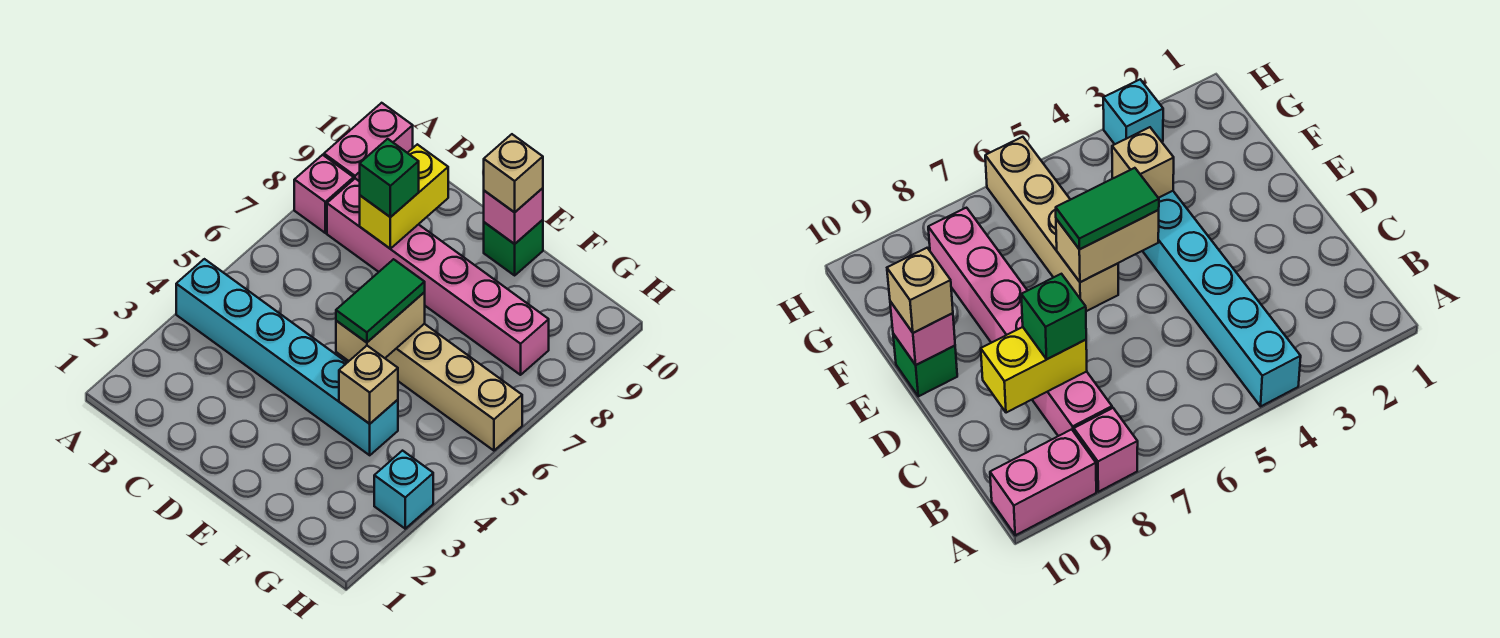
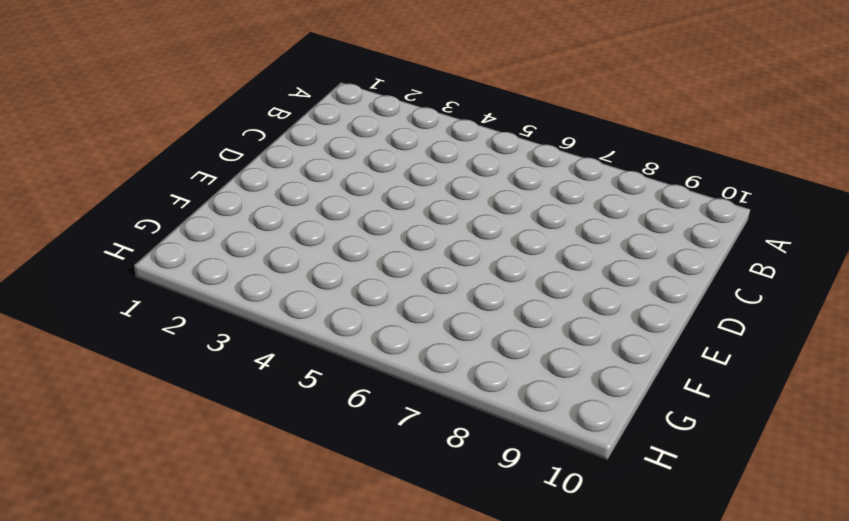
none -> cyan brick A4:F4 level 1
none -> pink brick A8 level 1
none -> pink brick A9:A10 level 1

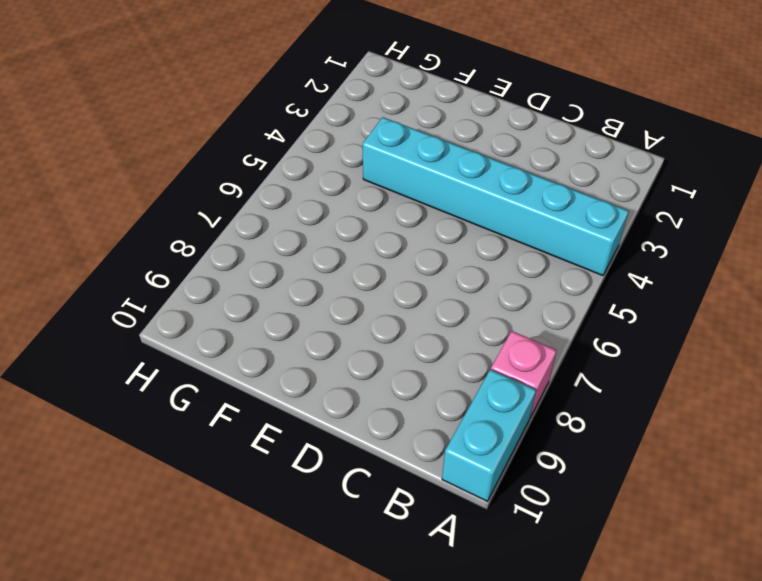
cyan brick A9:A10 level 1 -> pink brick A9:A10 level 1
none -> pink brick B8:G8 level 1
none -> tan brick E6:H6 level 1
none -> green brick E10 level 1

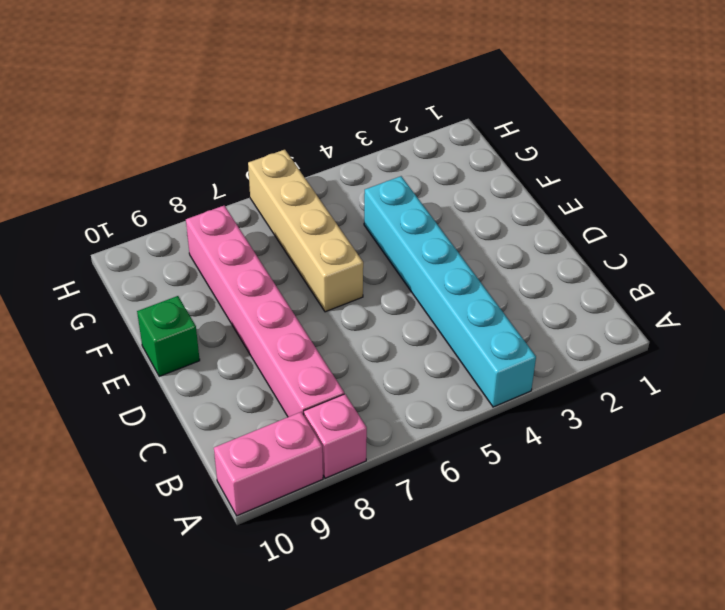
none -> cyan brick H3 level 1
none -> yellow brick C8:C9 level 2
none -> tan brick E5:E6 level 2

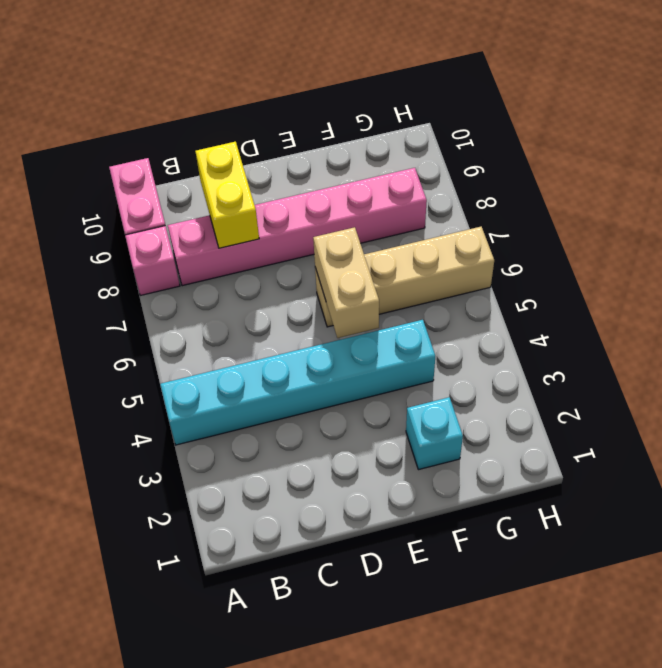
cyan brick F2 level 1 -> cyan brick H3 level 1
none -> green brick E10 level 1
none -> pink brick E10 level 2
none -> tan brick F4 level 2

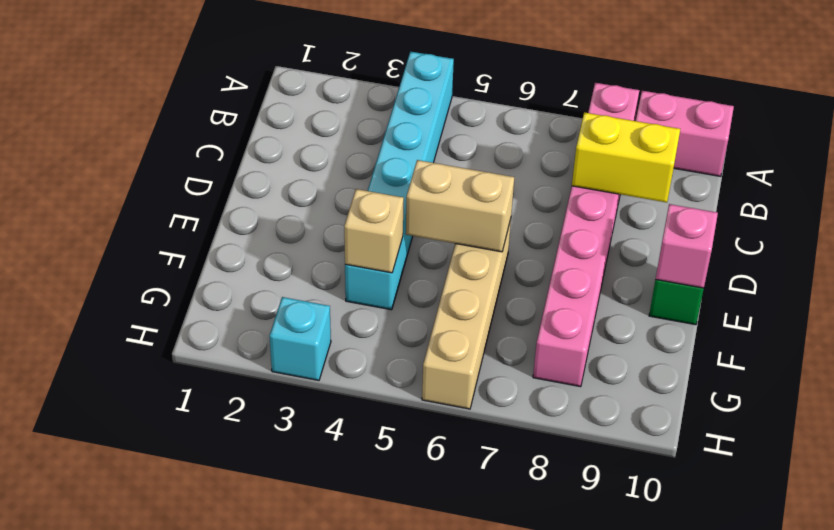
none -> green brick C8 level 3
none -> green tile E5:E6 level 3
none -> tan brick E10 level 3

